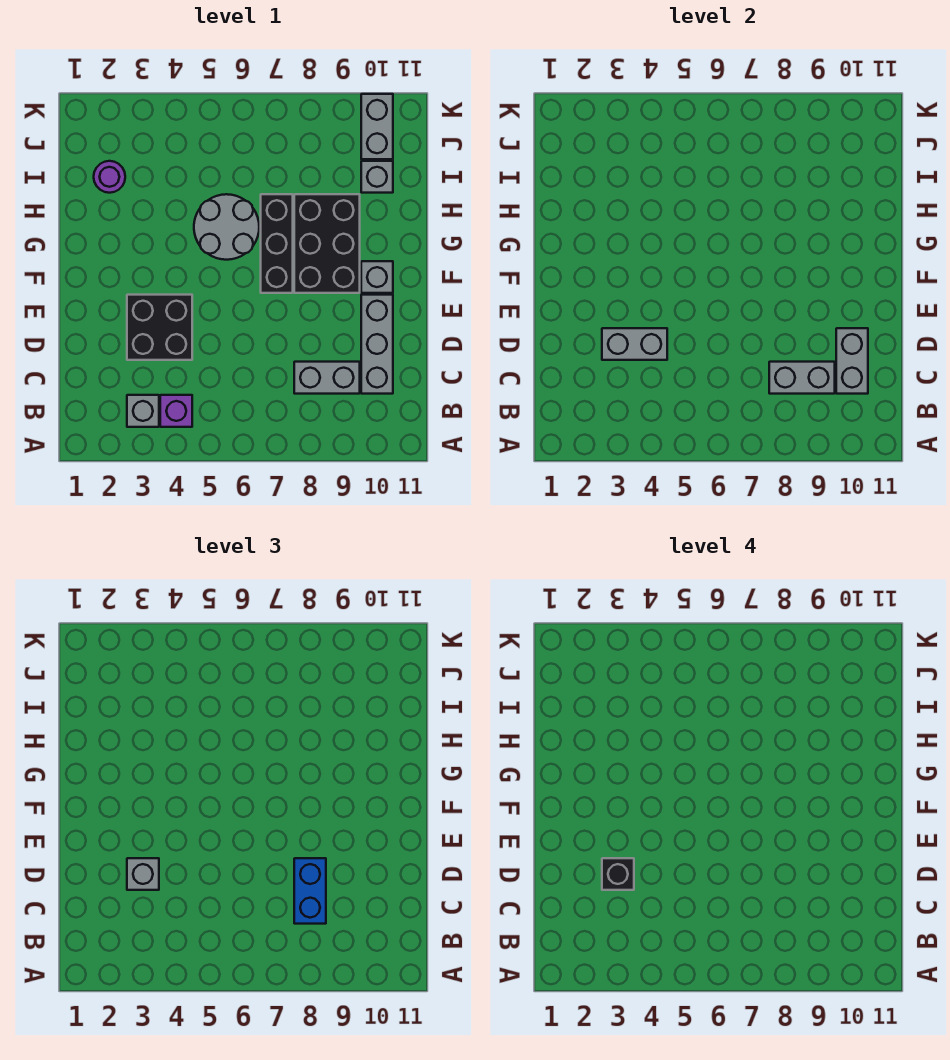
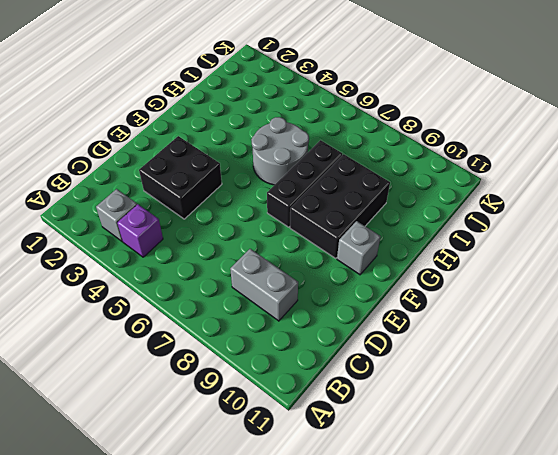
none -> grey brick C10:E10 level 1
none -> purple round brick I2 level 1
none -> grey brick I10 level 1

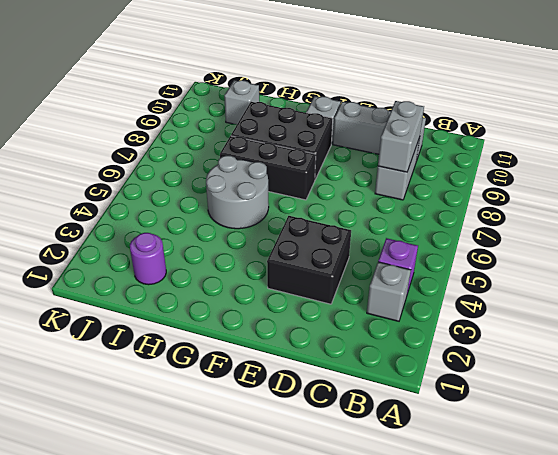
none -> grey brick J10:K10 level 1
none -> grey brick C10:D10 level 2
none -> grey brick D3:D4 level 2

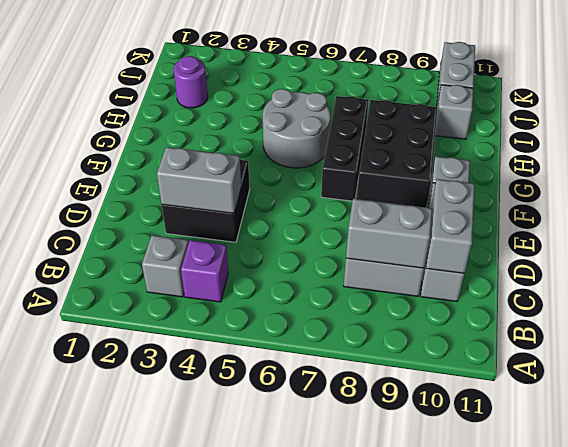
none -> blue brick C8:D8 level 3
none -> grey brick D3 level 3
none -> black brick D3 level 4

